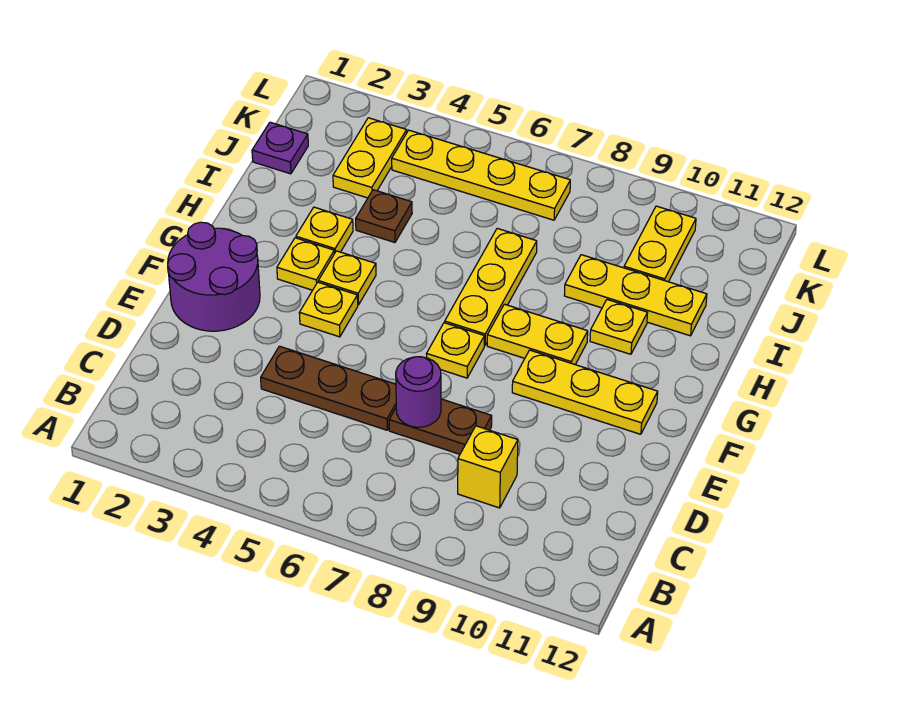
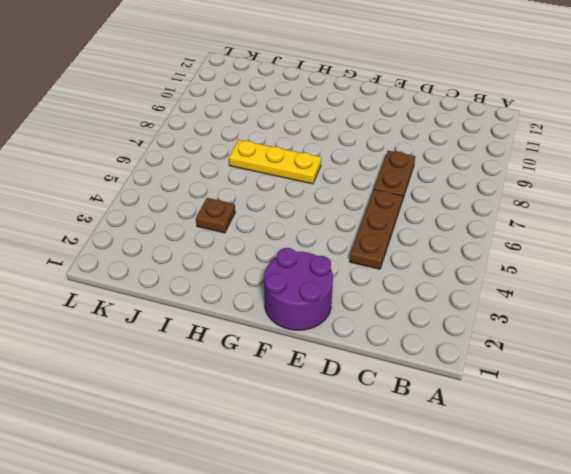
none -> yellow brick C9 level 1
none -> yellow plate F4 level 1
none -> yellow plate F7 level 1

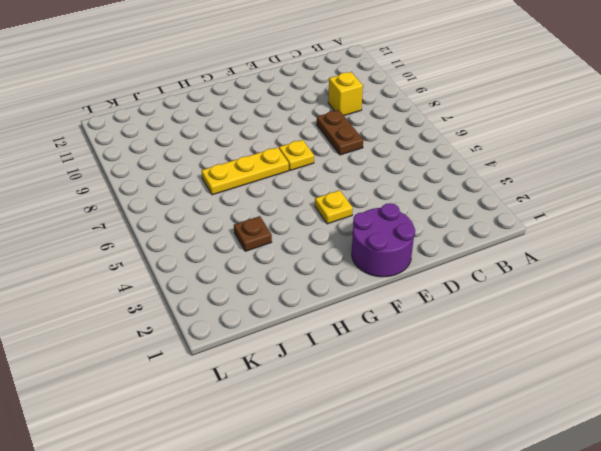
none -> brown plate D4:D6 level 1
none -> yellow plate F9:F11 level 1
none -> yellow plate G3 level 1

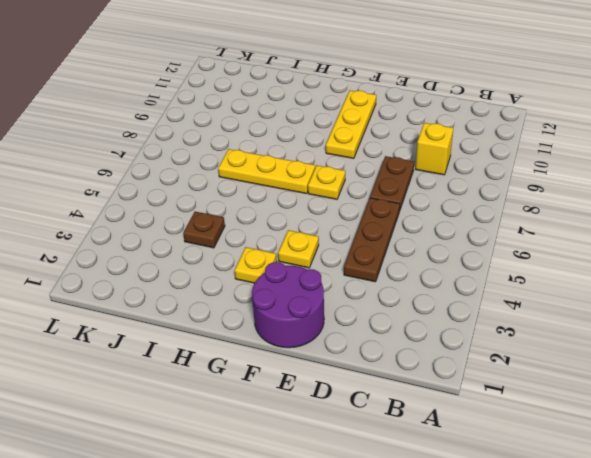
none -> yellow plate G4 level 1
none -> yellow plate G8:G9 level 1
none -> yellow plate H3 level 1

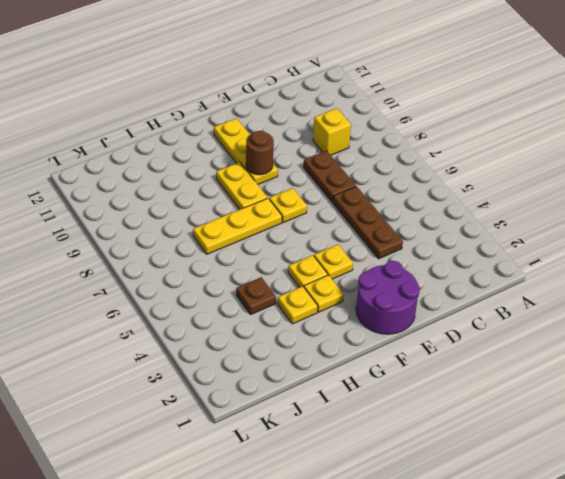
brown round brick F9 level 2 -> none
none -> yellow plate H10 level 1
none -> yellow plate I9:I11 level 1
none -> purple plate J1 level 1

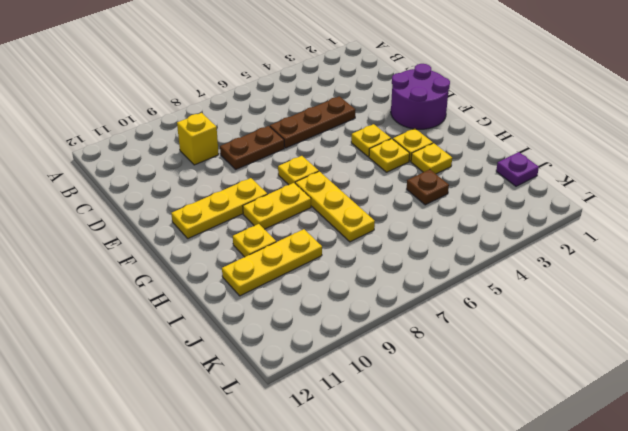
none -> yellow plate J3:K3 level 1
none -> yellow plate J10:K10 level 1
none -> yellow plate K4:K7 level 1

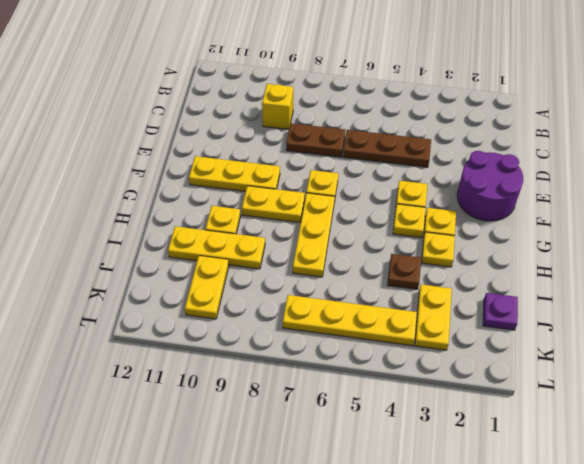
none -> purple round brick D7 level 2

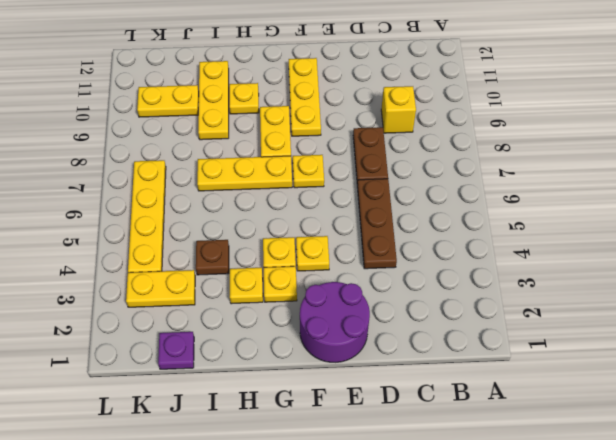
none -> purple round brick D7 level 2

